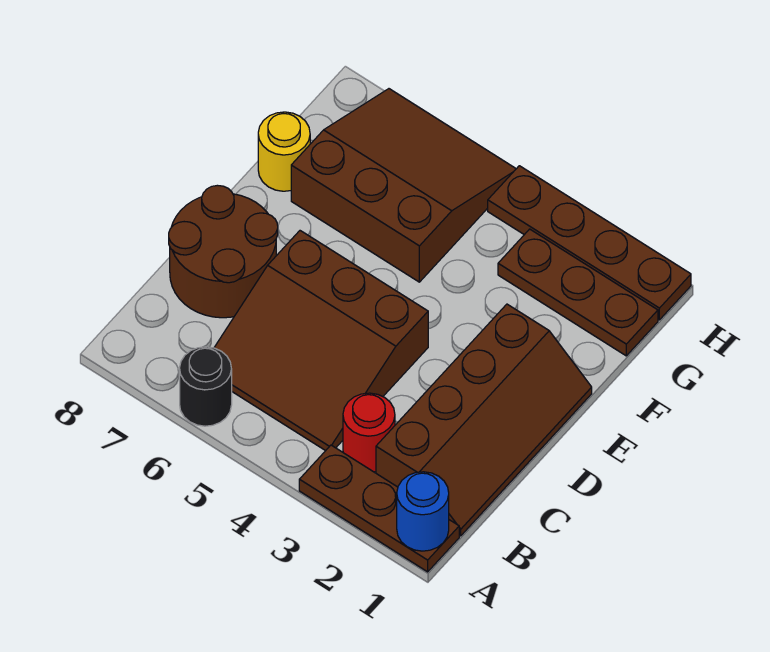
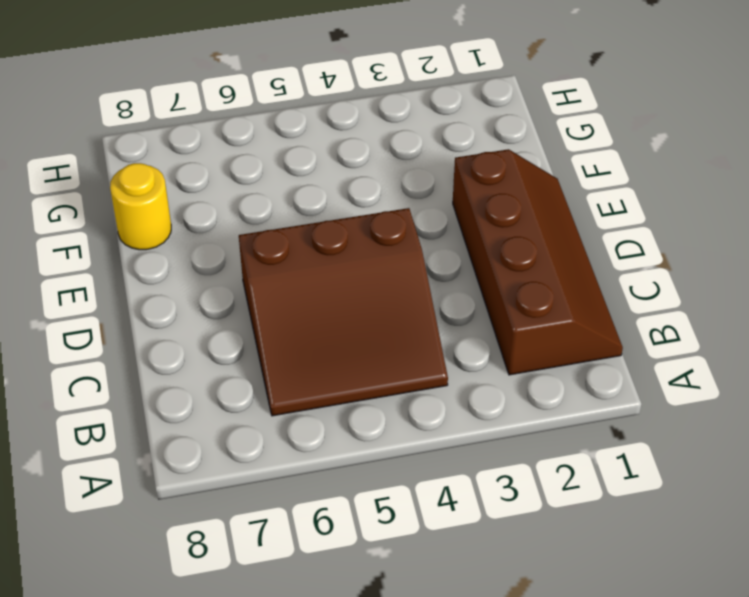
none -> brown plate A1:A3 level 1
none -> black round brick A6 level 1

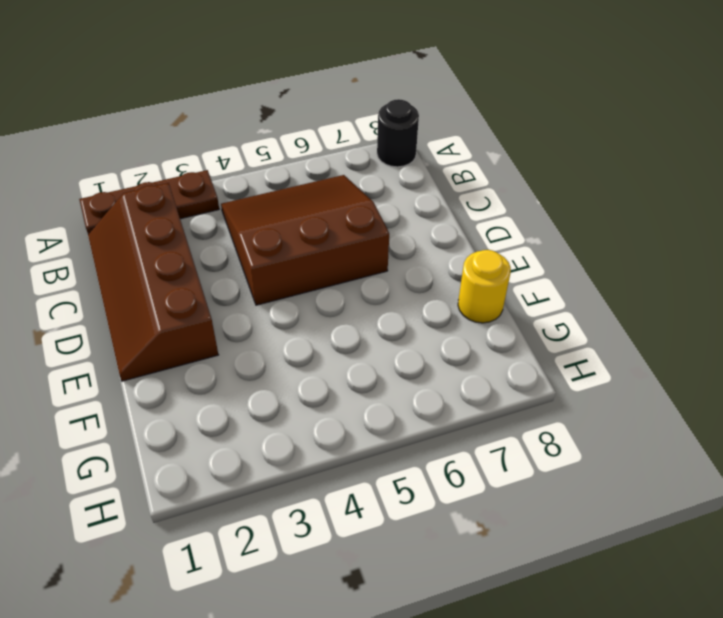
black round brick A8 level 1 -> black round brick A6 level 1
none -> red round brick B3 level 1
none -> brown round brick C7:D8 level 1

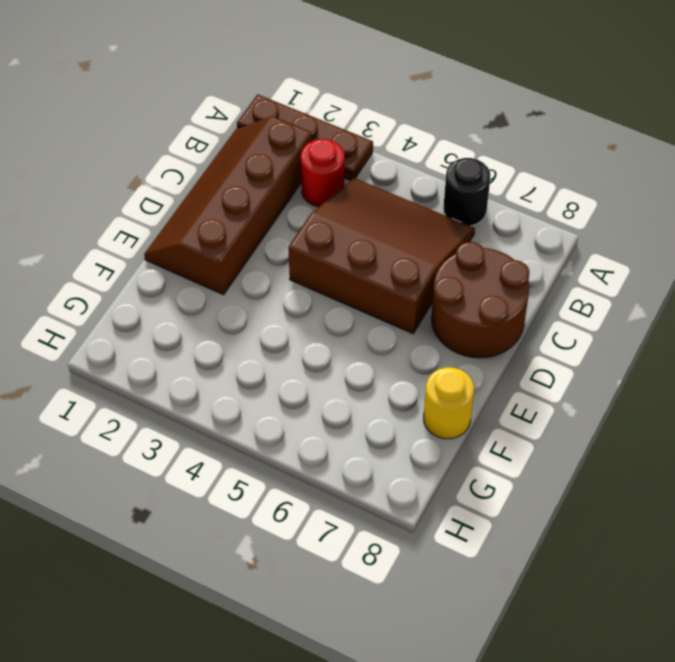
none -> brown slope F5:H7 level 1 top F
none -> brown plate G1:G3 level 1

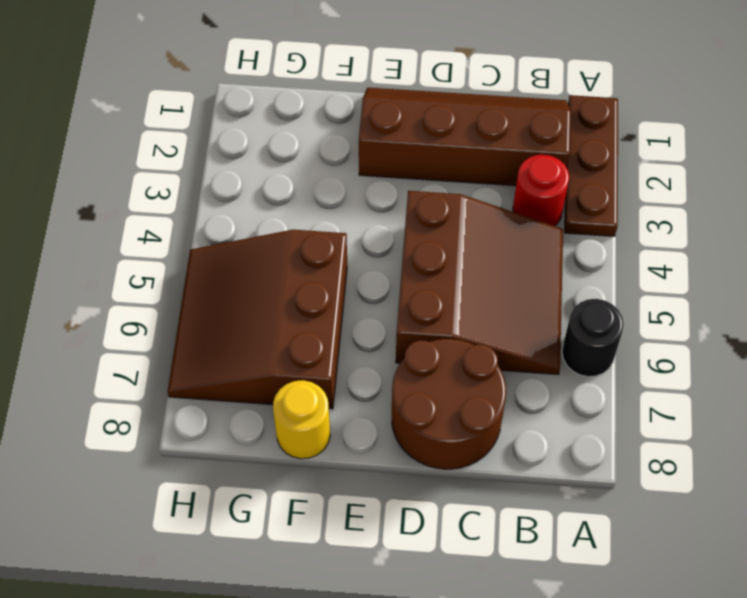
none -> brown plate G1:G3 level 1
none -> brown plate H1:H4 level 1

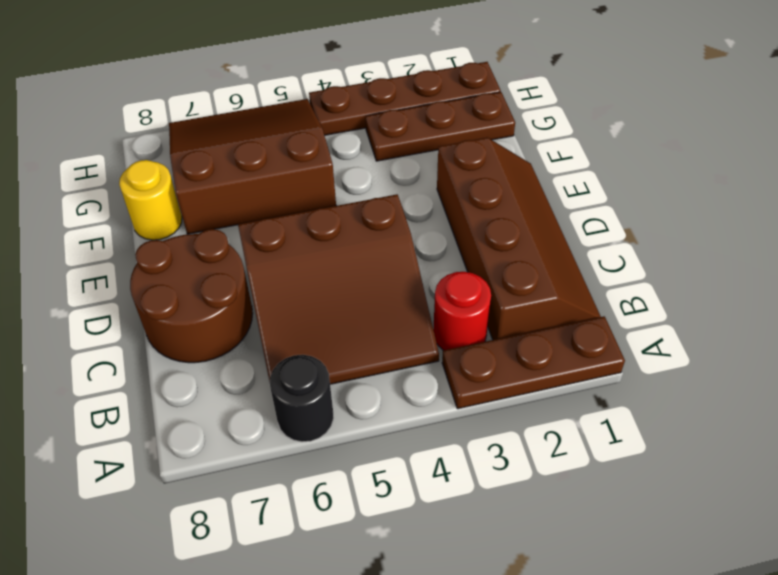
none -> blue round brick A1 level 2

